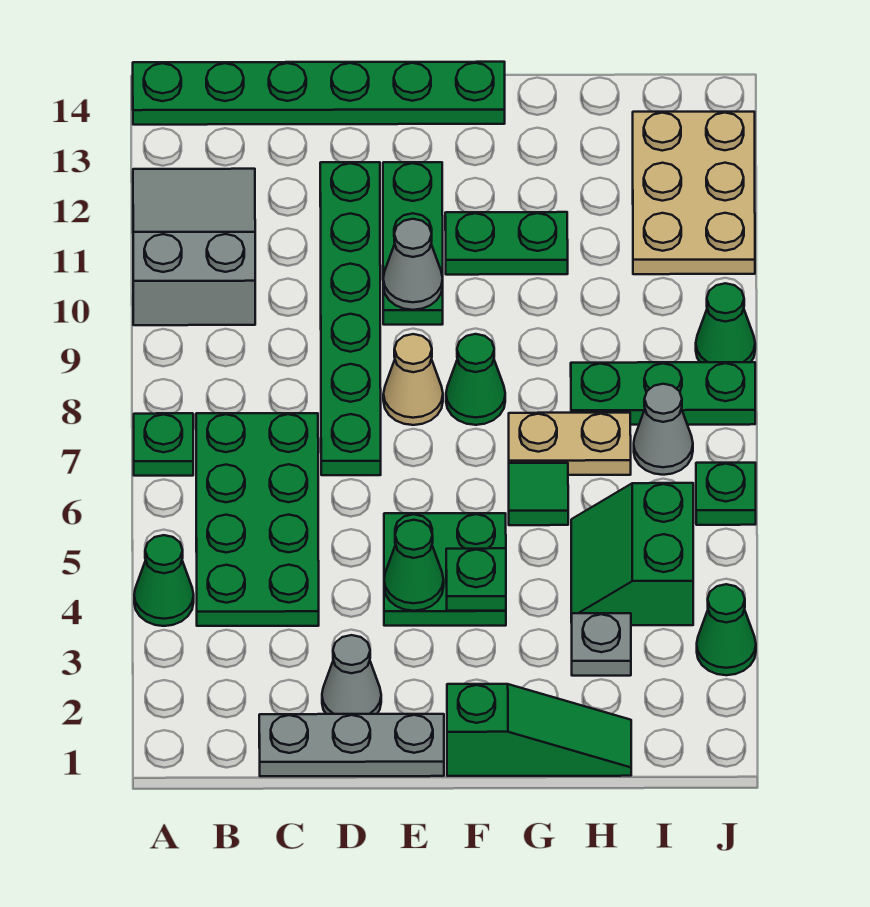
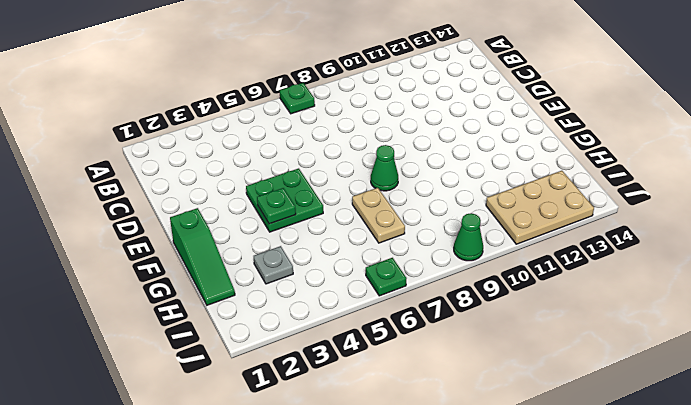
none -> green cone A4 level 1
none -> grey slope A10:B12 level 1 top 10
none -> green plate A14:F14 level 1

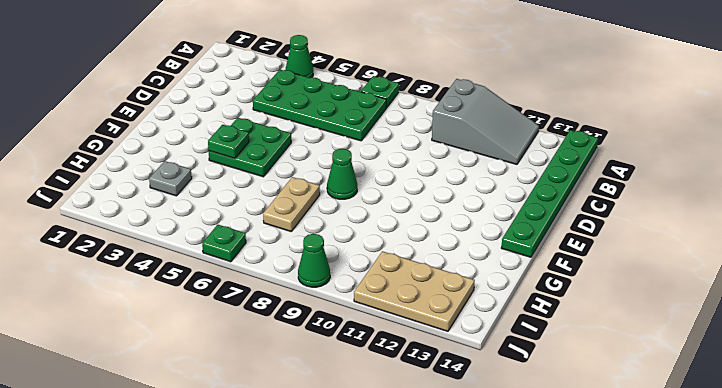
none -> grey plate C1:E1 level 1
none -> grey cone D2 level 1
none -> green plate D7:D12 level 1

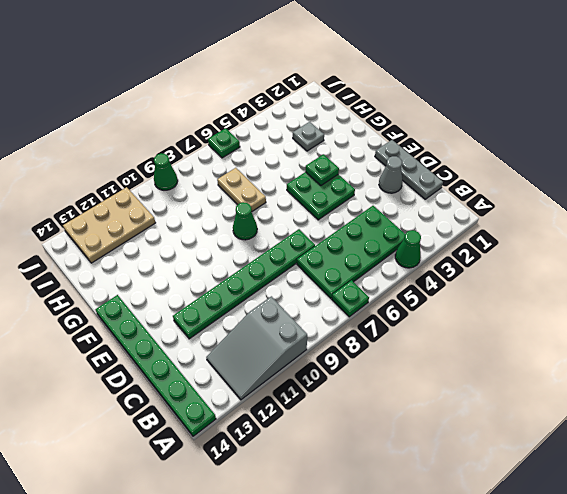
none -> tan cone E8 level 1
none -> green plate E10:E12 level 1
none -> green slope F1:H1 level 1 top F

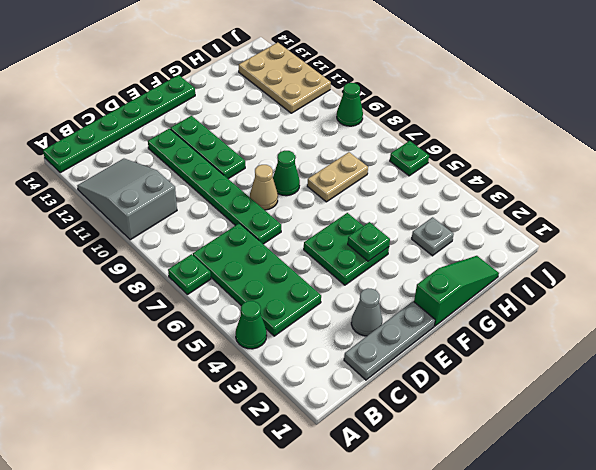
none -> green plate F11:G11 level 1
none -> green tile G6 level 1
none -> green slope H4:I5 level 1 top I

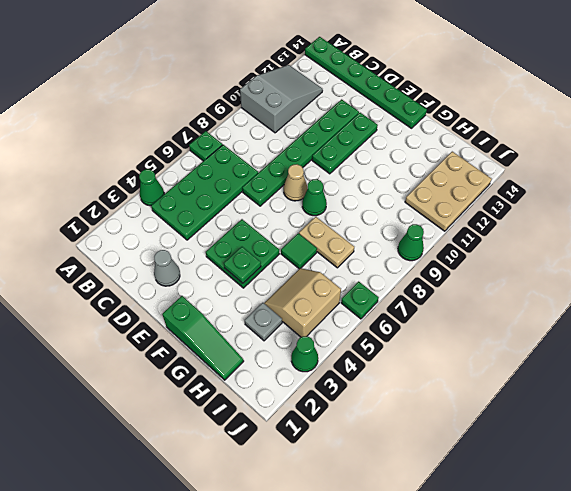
tan slope H4:I5 level 1 top I -> green slope H4:I5 level 1 top I
none -> grey plate C1:E1 level 1
none -> green plate F11:G11 level 1
none -> green plate H8:J8 level 1

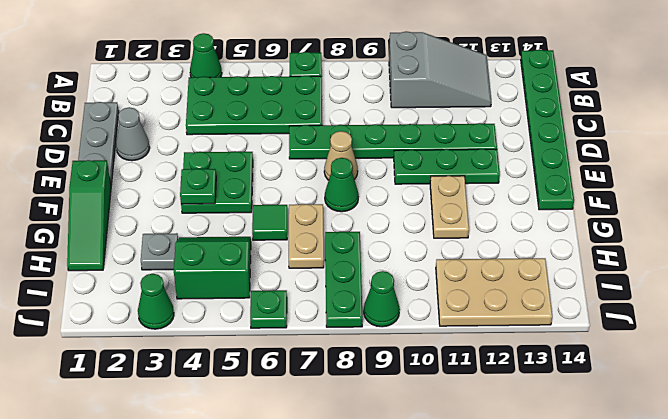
tan plate F11:G11 level 1 -> green plate F11:G11 level 1
none -> grey cone I7 level 1
none -> green cone E4 level 2
none -> grey cone E10 level 2

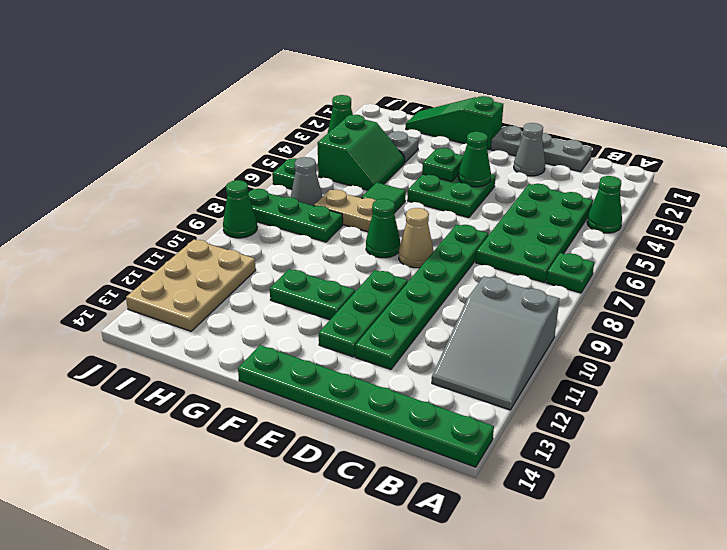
none -> grey cone E10 level 2

